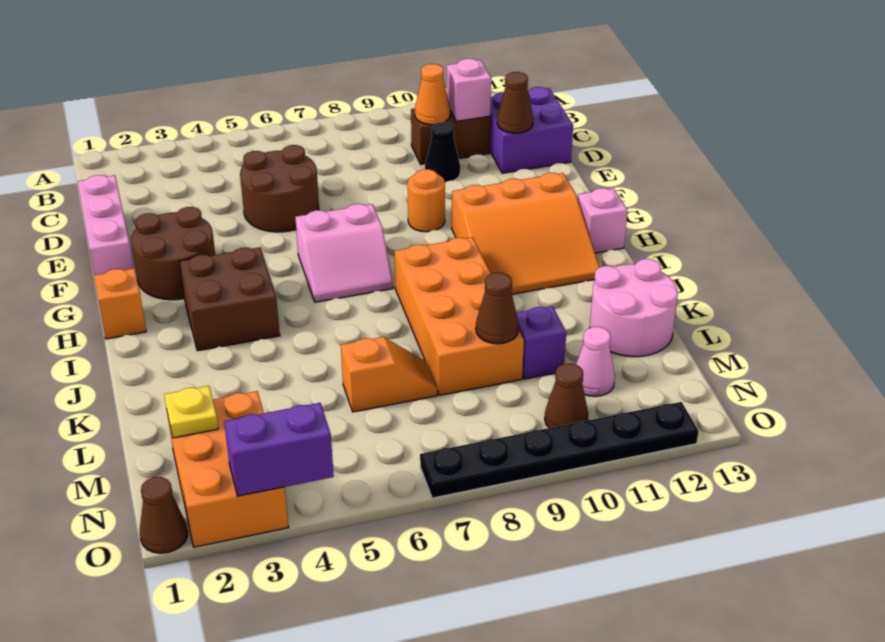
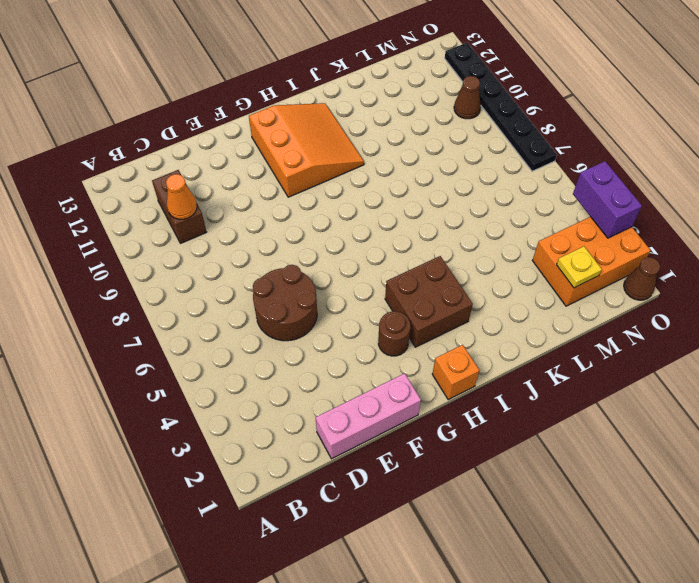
brown round brick G3 level 1 -> brown round brick F2:G3 level 1
none -> purple brick C12:D13 level 1
none -> black cone D10 level 1
none -> orange round brick F9 level 1

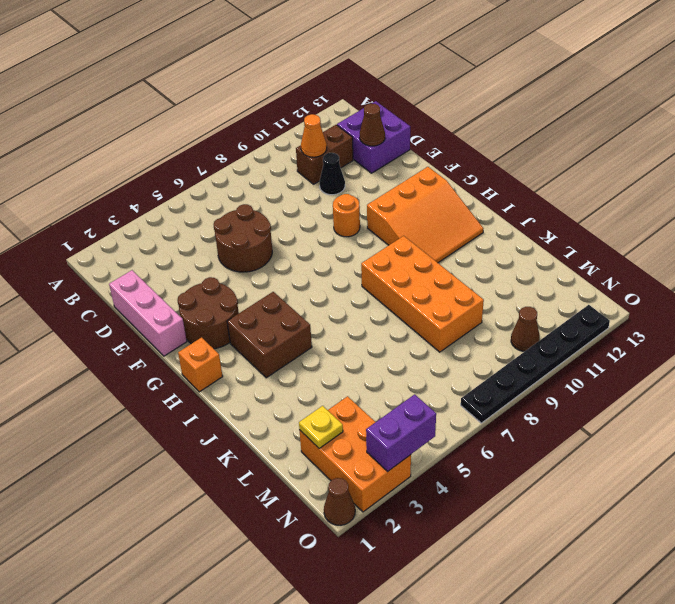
none -> pink slope G6:H7 level 1 top G
none -> pink brick H13 level 1
none -> pink round brick K12:L13 level 1

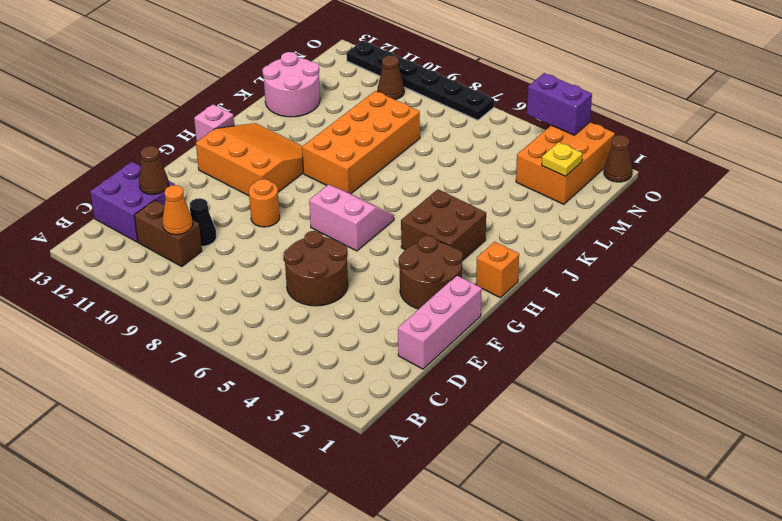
none -> orange slope L6:L7 level 1 top 6
none -> purple brick L10 level 1
none -> pink cone M11 level 1

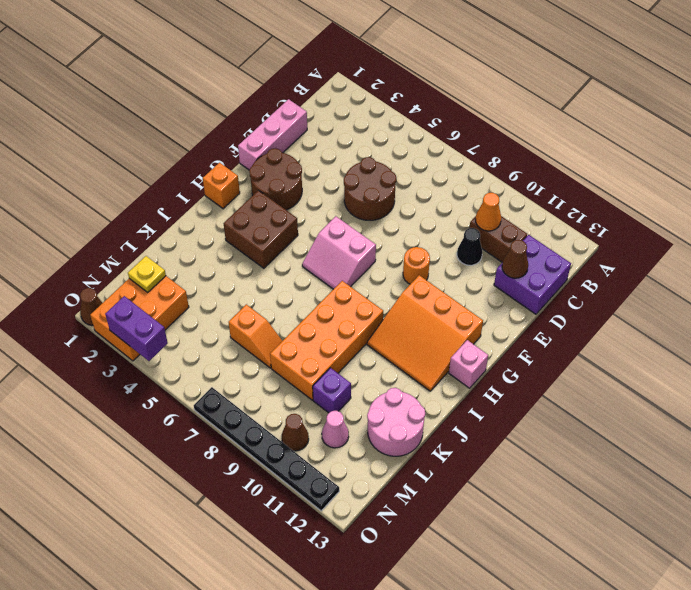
none -> pink brick C11 level 2
none -> brown cone L9 level 2

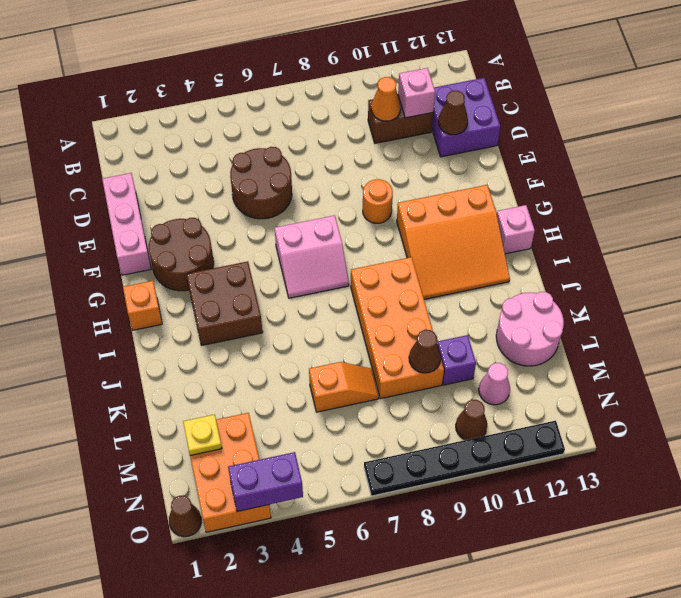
none -> black cone D10 level 1

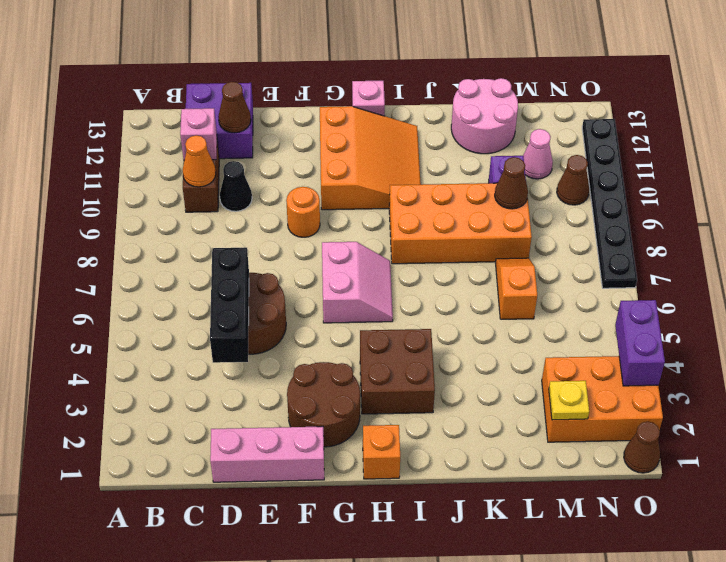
black brick D4:D6 level 2 -> none

